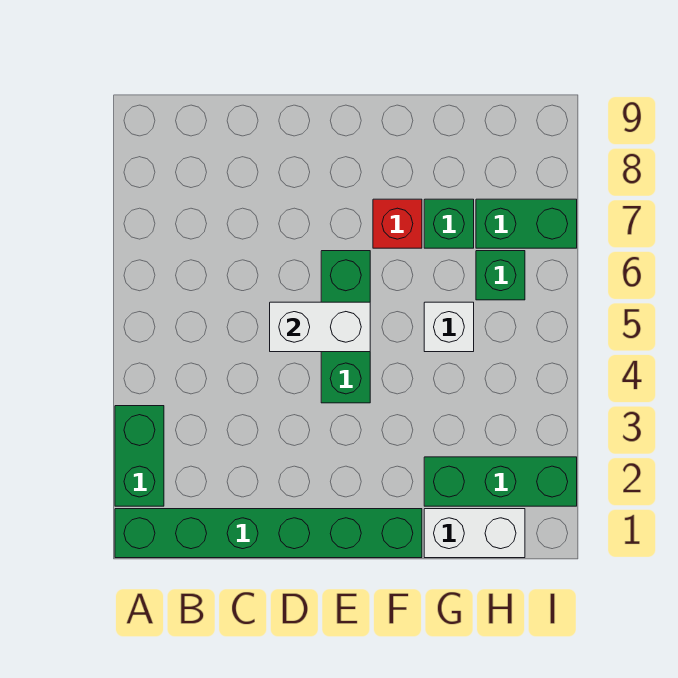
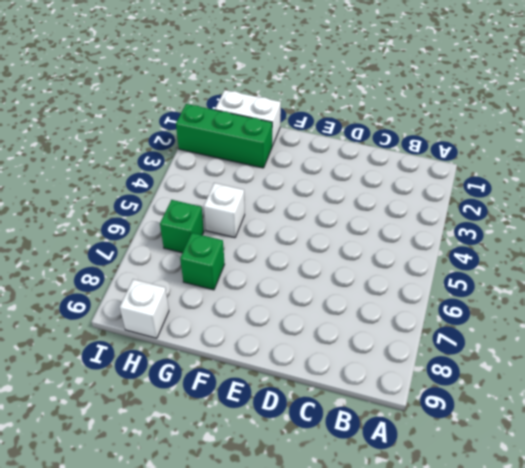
white brick H9 level 1 -> none
none -> green brick A1:F1 level 1
none -> green brick A2:A3 level 1

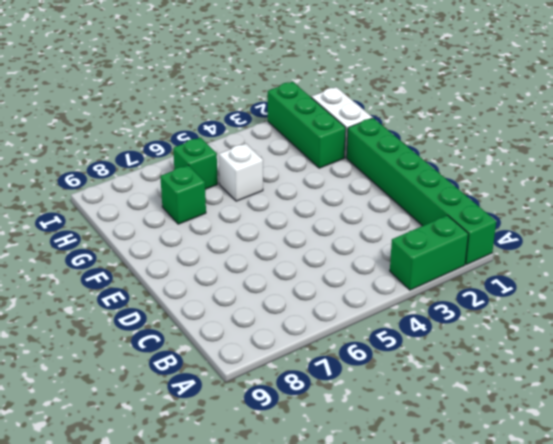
none -> green brick E4:E6 level 1
none -> red brick F7 level 1

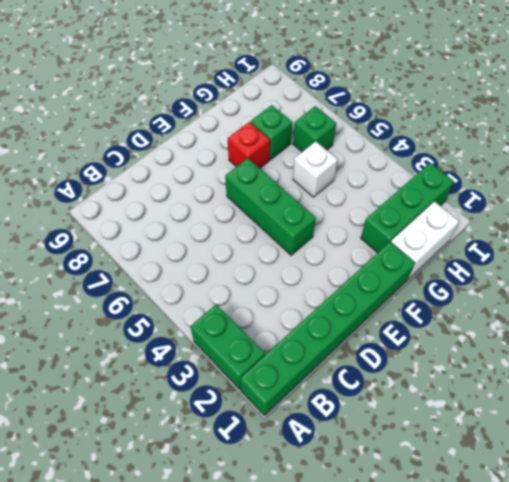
none -> green brick H7:I7 level 1
none -> white brick D5:E5 level 2

